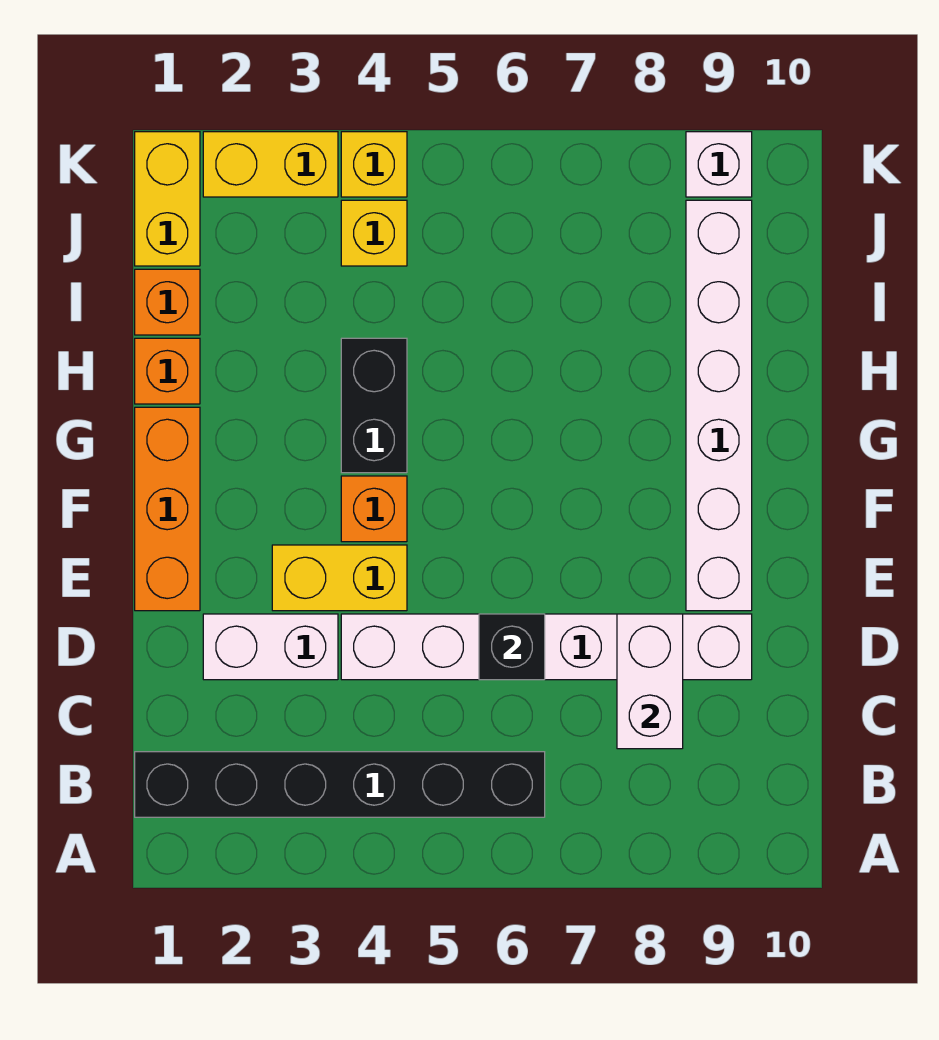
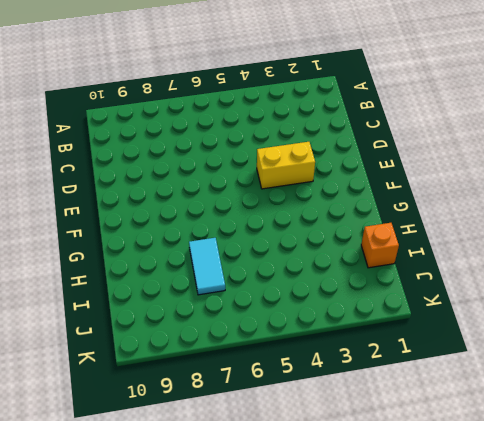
cyan tile H7:I7 level 1 -> none
none -> black brick B1:B6 level 1
none -> white brick D2:D3 level 1
none -> white brick D4:D9 level 1

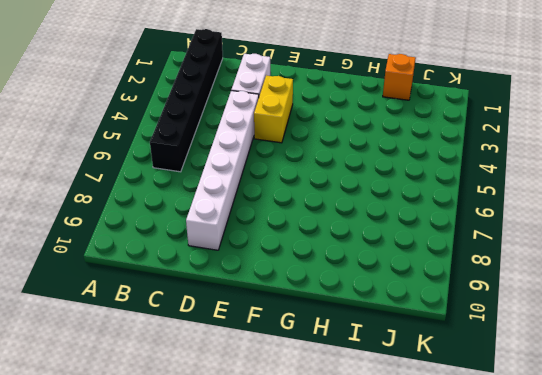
none -> orange brick E1:G1 level 1
none -> white brick E9:J9 level 1
none -> orange brick F4 level 1

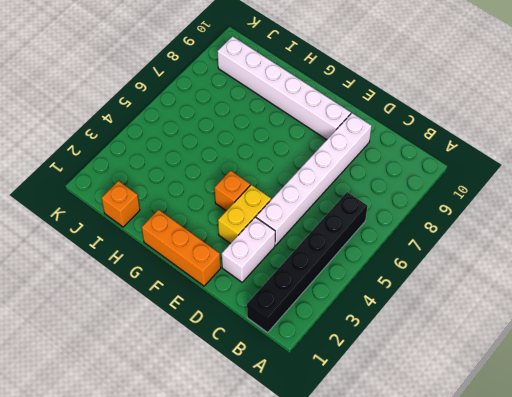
none -> black brick G4:H4 level 1
none -> orange brick H1 level 1
none -> yellow brick J1:K1 level 1

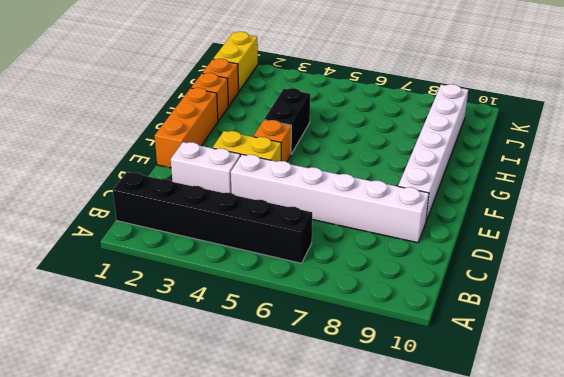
none -> yellow brick J4 level 1
none -> yellow brick K2:K3 level 1
none -> yellow brick K4 level 1

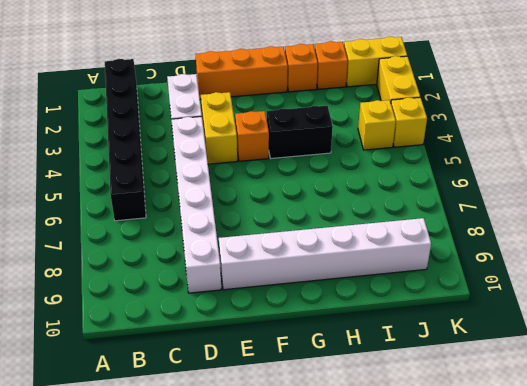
none -> white brick K9 level 1
none -> white brick C8:D8 level 2
none -> black brick D6 level 2

